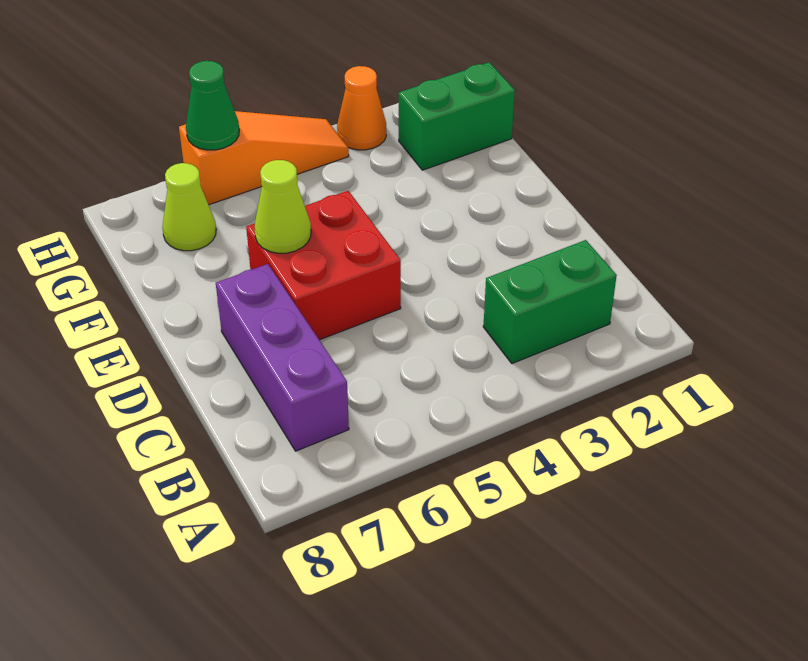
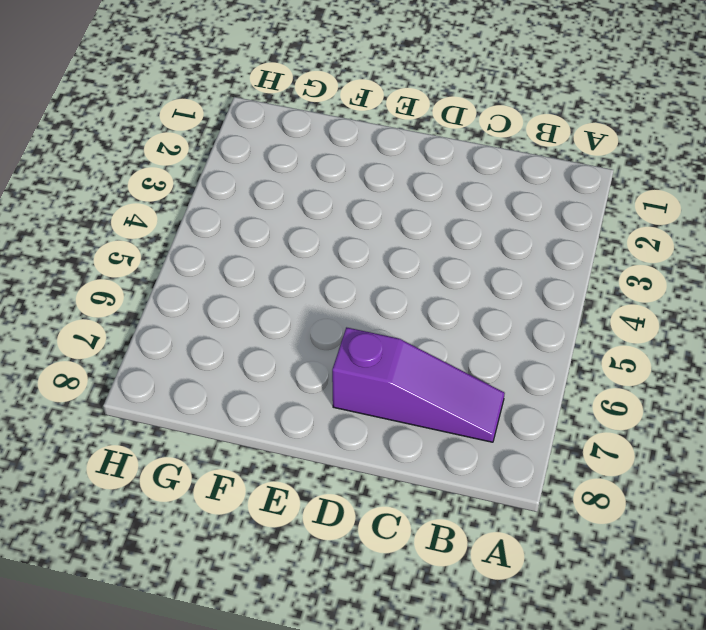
purple slope B7:D7 level 1 top D -> purple brick B7:D7 level 1
none -> green brick B2:B3 level 1
none -> red brick D5:E6 level 1

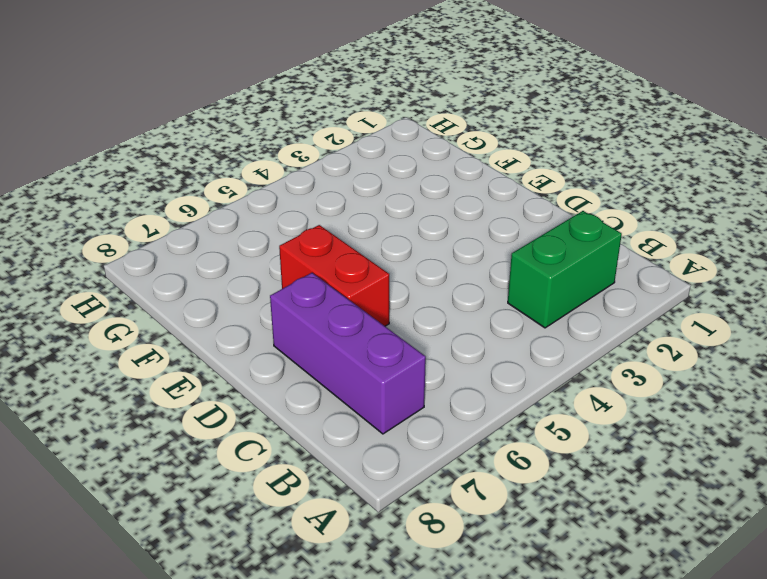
red brick D6:E6 level 1 -> red brick D5:E6 level 1
none -> green brick G1:G2 level 1
none -> lime cone G7 level 1

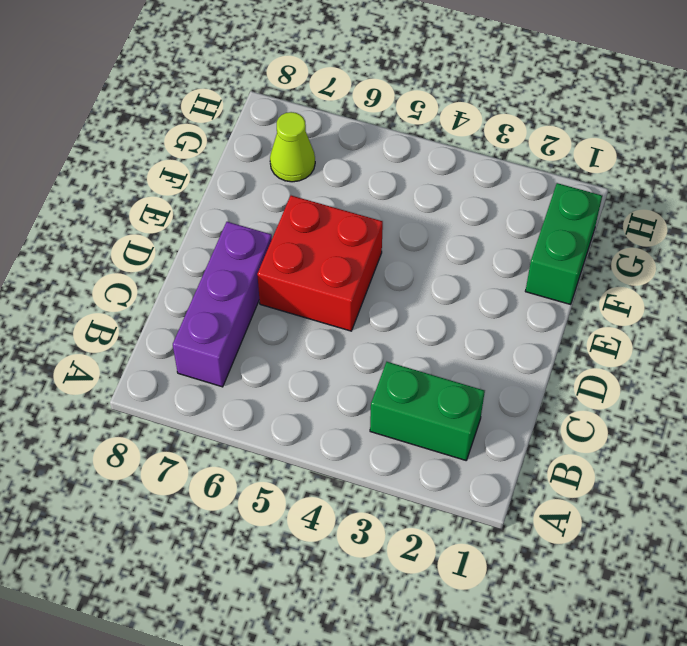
green brick F1:G1 level 1 -> green brick G1:G2 level 1
none -> orange cone H3 level 1
none -> orange slope H4:H6 level 1 top 6

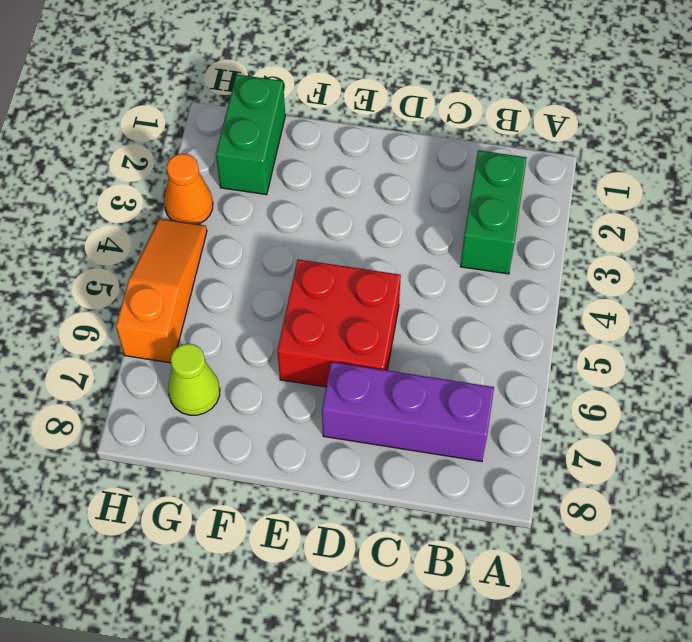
none -> lime cone E6 level 2
none -> green cone H6 level 2

